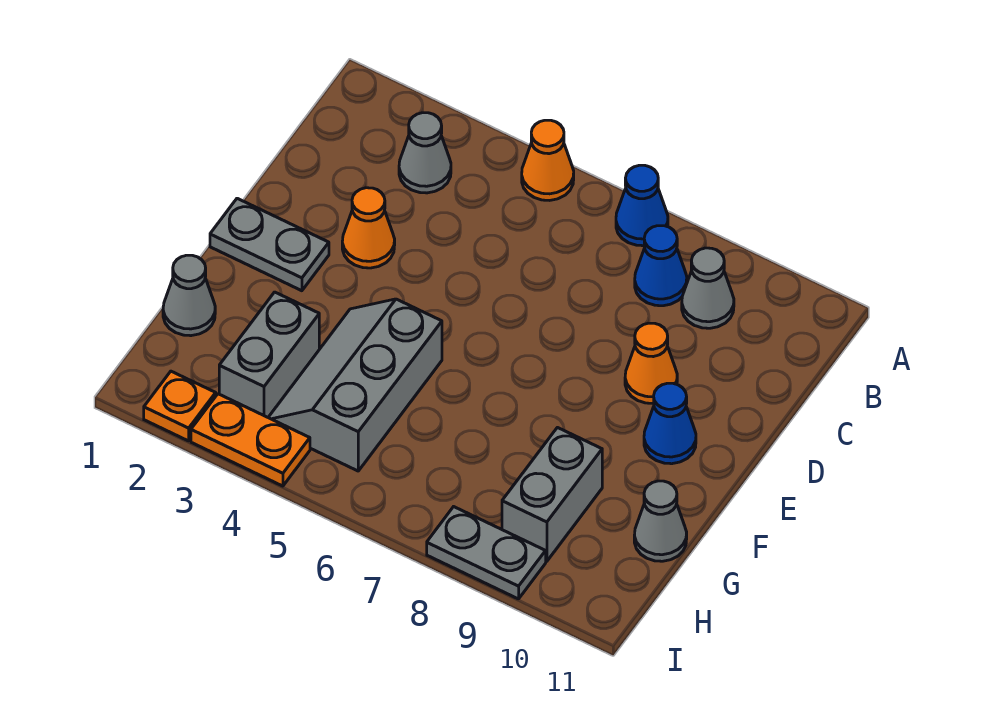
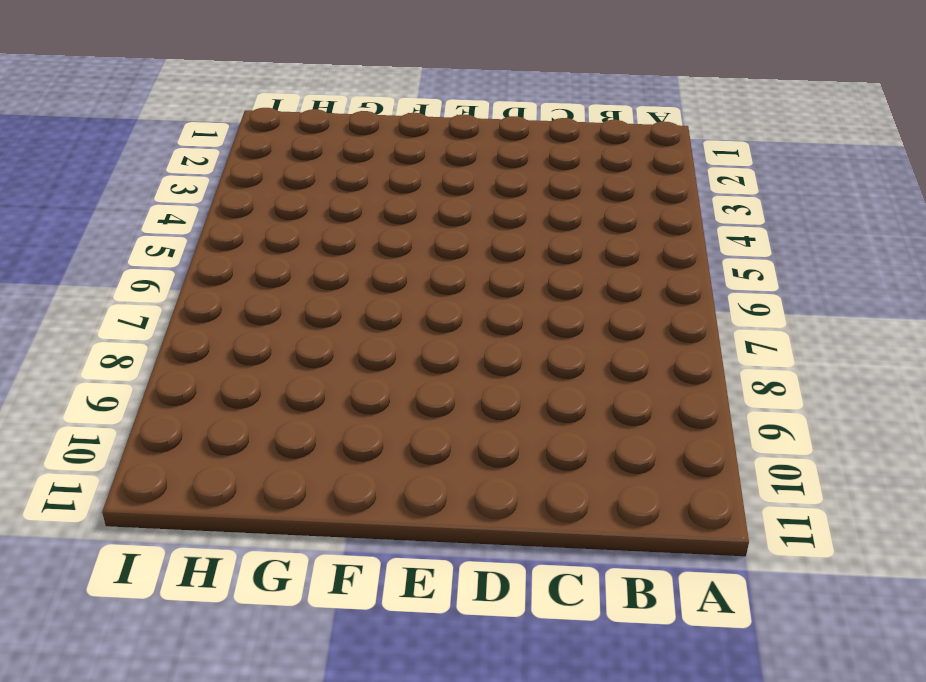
none -> orange cone A5 level 1
none -> blue cone A7 level 1
none -> grey cone B3 level 1

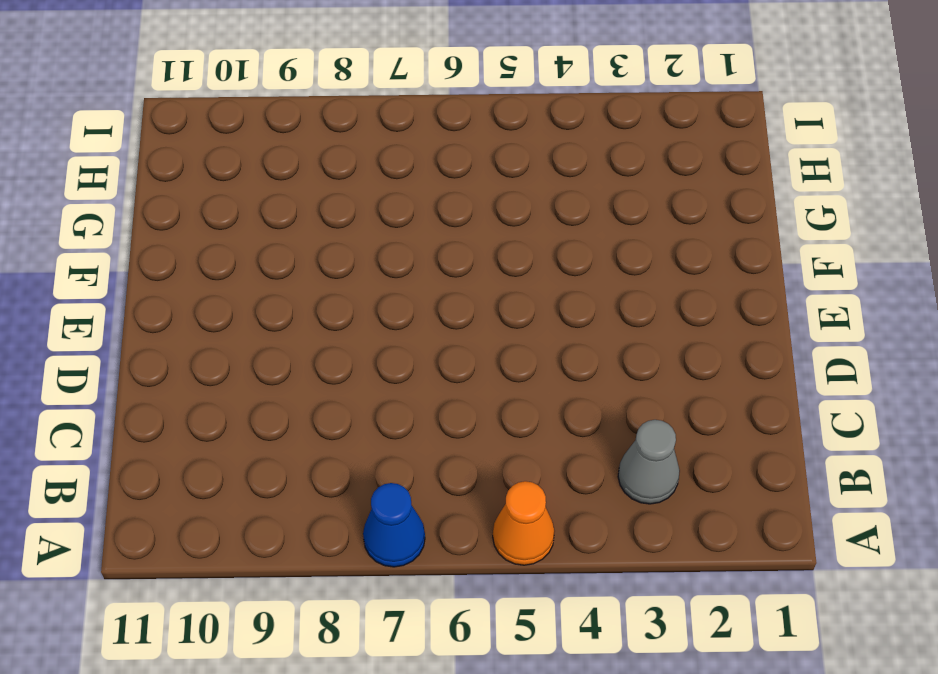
none -> blue cone B8 level 1
none -> grey cone B9 level 1
none -> orange cone D3 level 1

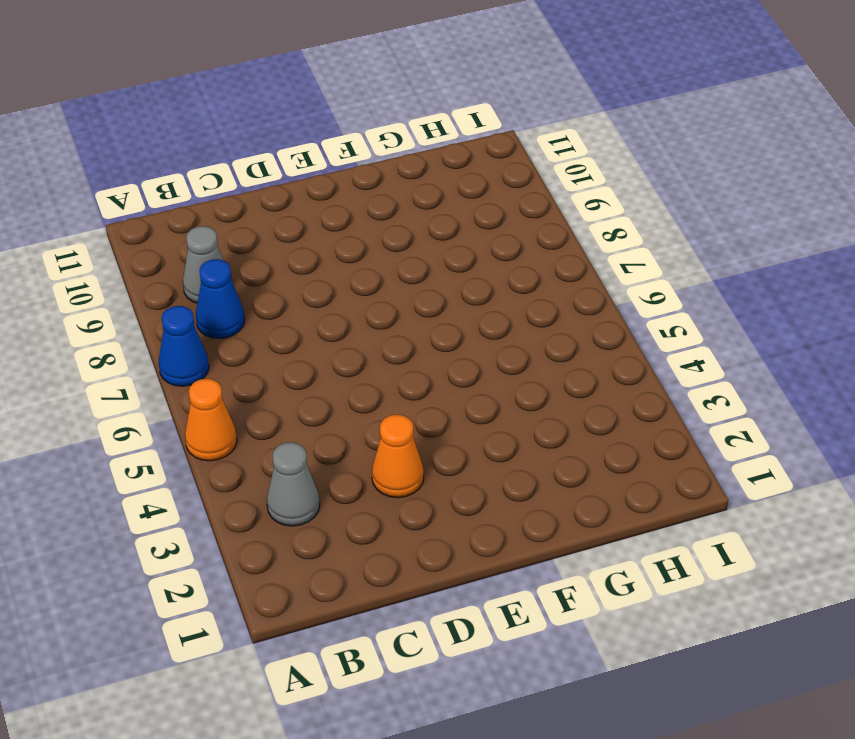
none -> orange cone D9 level 1
none -> grey plate E1:E2 level 1
none -> blue cone E10 level 1

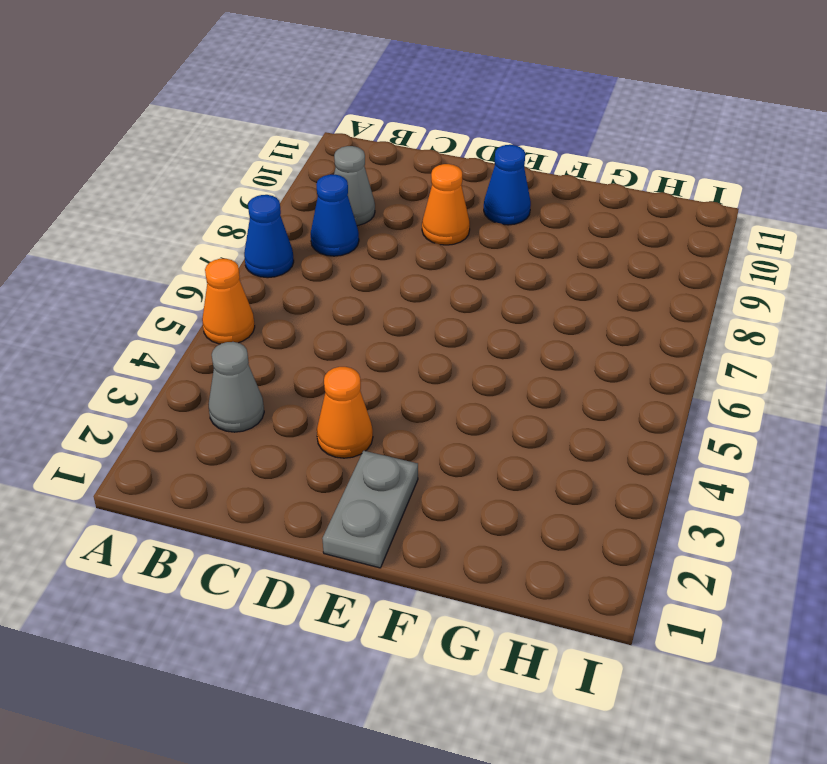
none -> grey slope F4:H5 level 1 top 5
none -> grey cone G1 level 1
none -> grey brick G3:H3 level 1

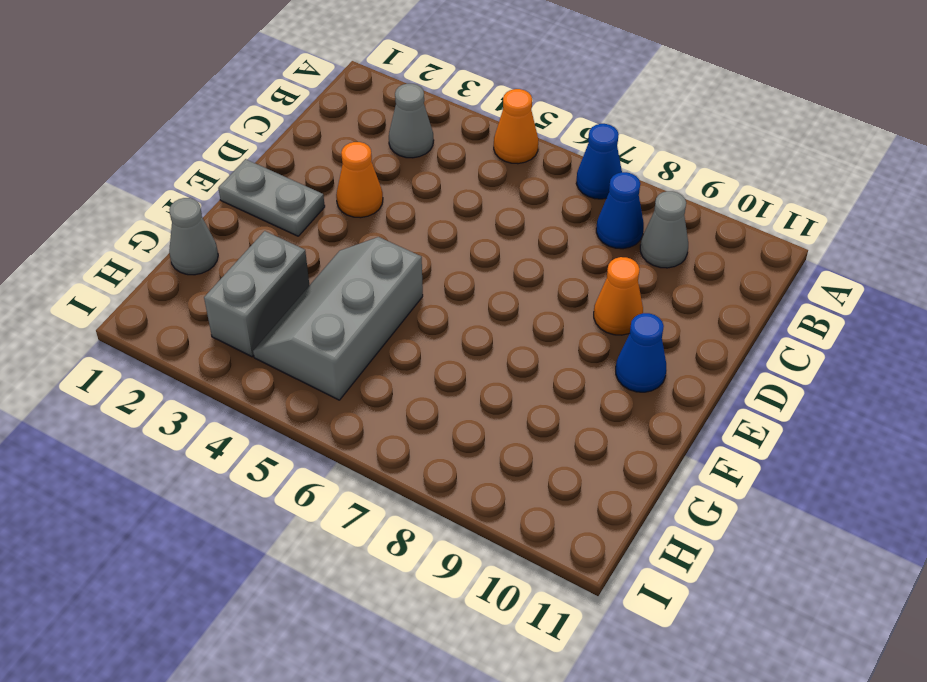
none -> grey brick G9:H9 level 1
none -> grey cone G11 level 1
none -> orange plate I2 level 1

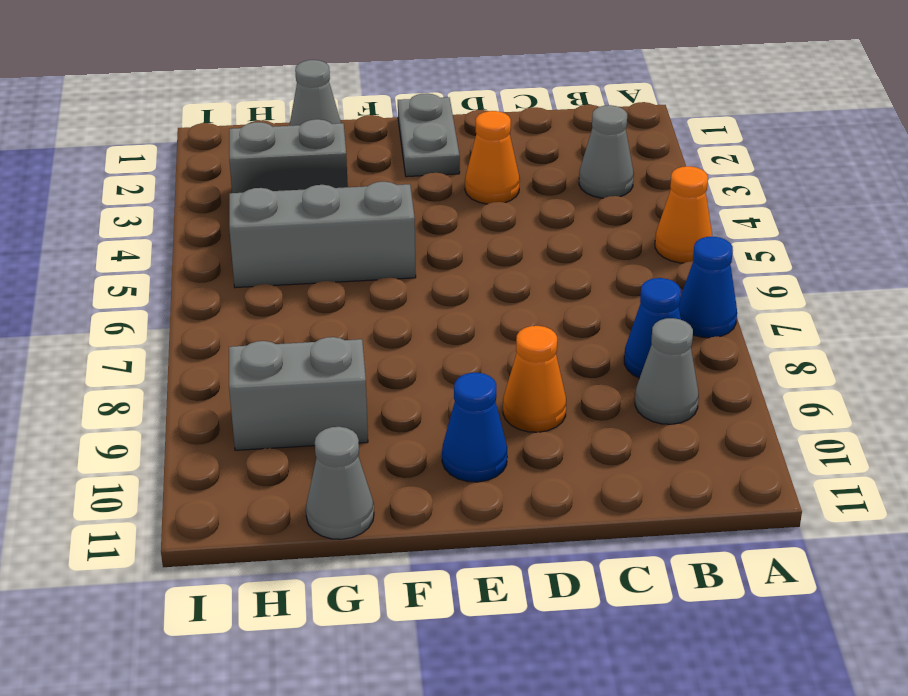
none -> orange plate I2 level 1
none -> orange plate I3:I4 level 1
none -> grey plate I8:I9 level 1

